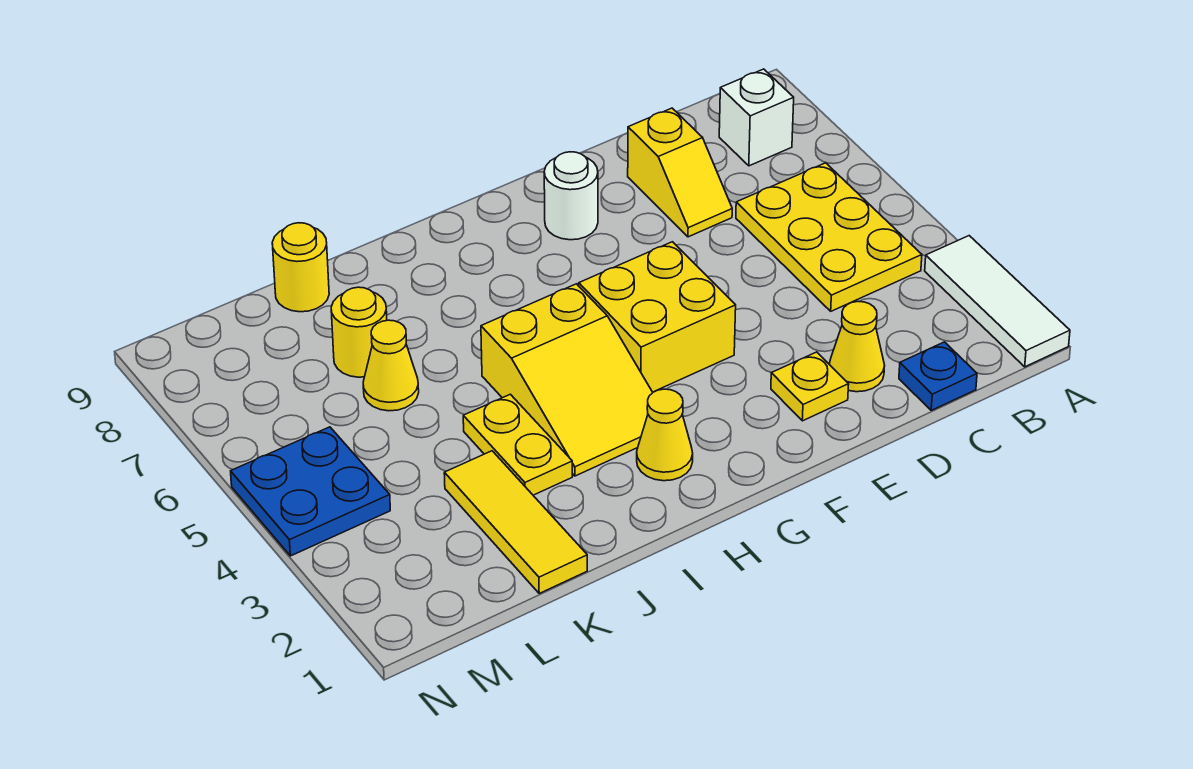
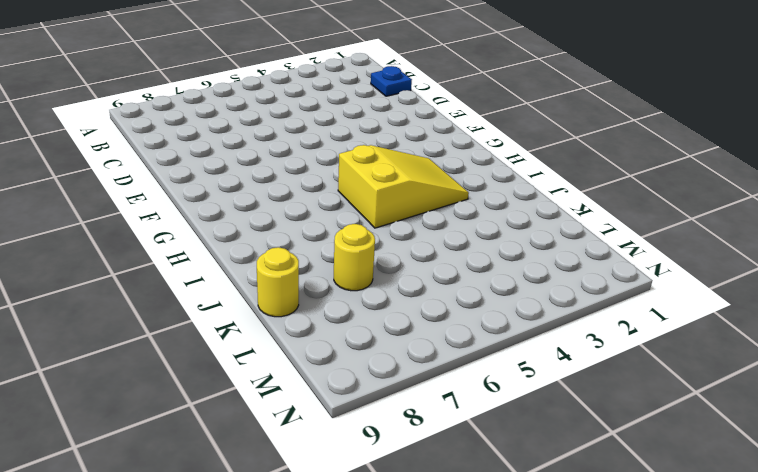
none -> white tile A1:A3 level 1
none -> yellow plate B4:C6 level 1
none -> white brick B8 level 1

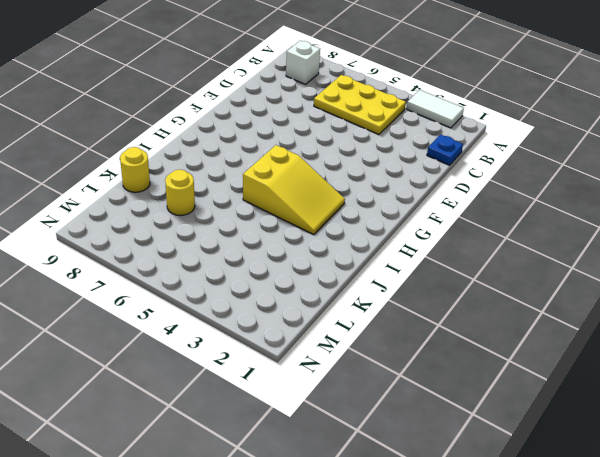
white tile A2:A3 level 1 -> white tile A1:A3 level 1
none -> yellow cone D2 level 1
none -> yellow slope D7:D8 level 1 top 8
none -> yellow plate E2 level 1

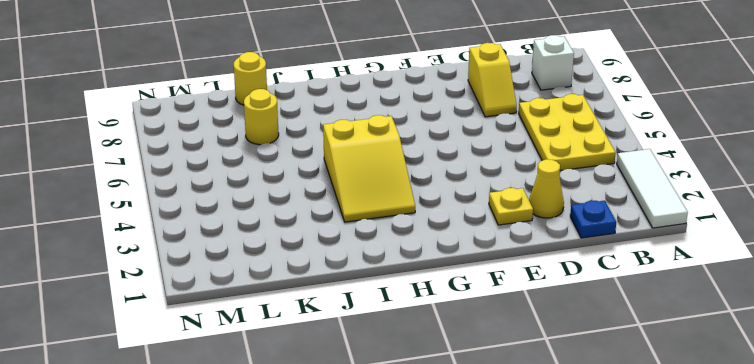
none -> yellow brick F4:G5 level 1
none -> white round brick F8 level 1
none -> yellow cone H2 level 1

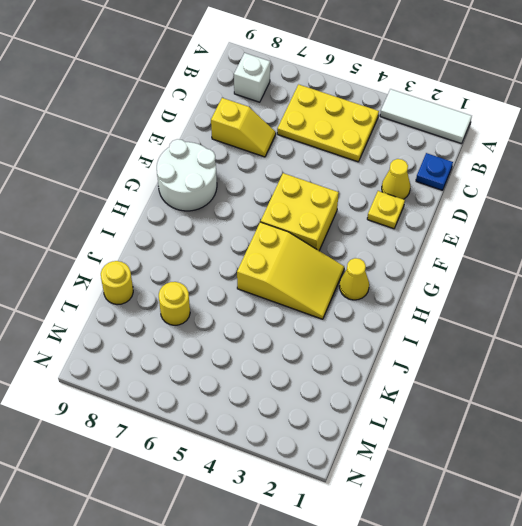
white round brick F8:G9 level 1 -> white round brick F8 level 1
none -> yellow plate J3:J4 level 1
none -> yellow tile K1:K3 level 1
none -> yellow cone K6 level 1

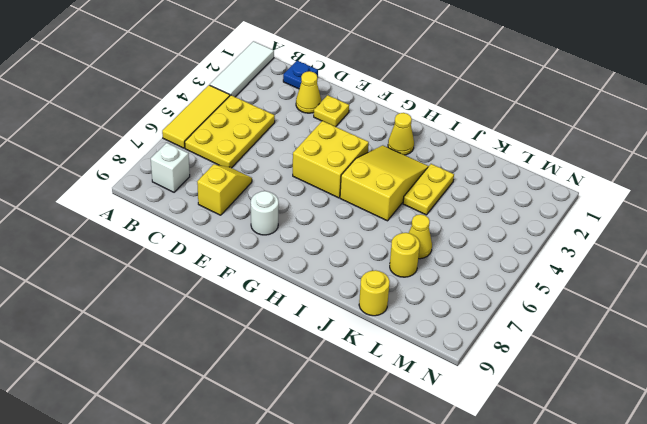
yellow tile A4:A6 level 1 -> yellow tile K1:K3 level 1
none -> blue plate M4:N5 level 1

